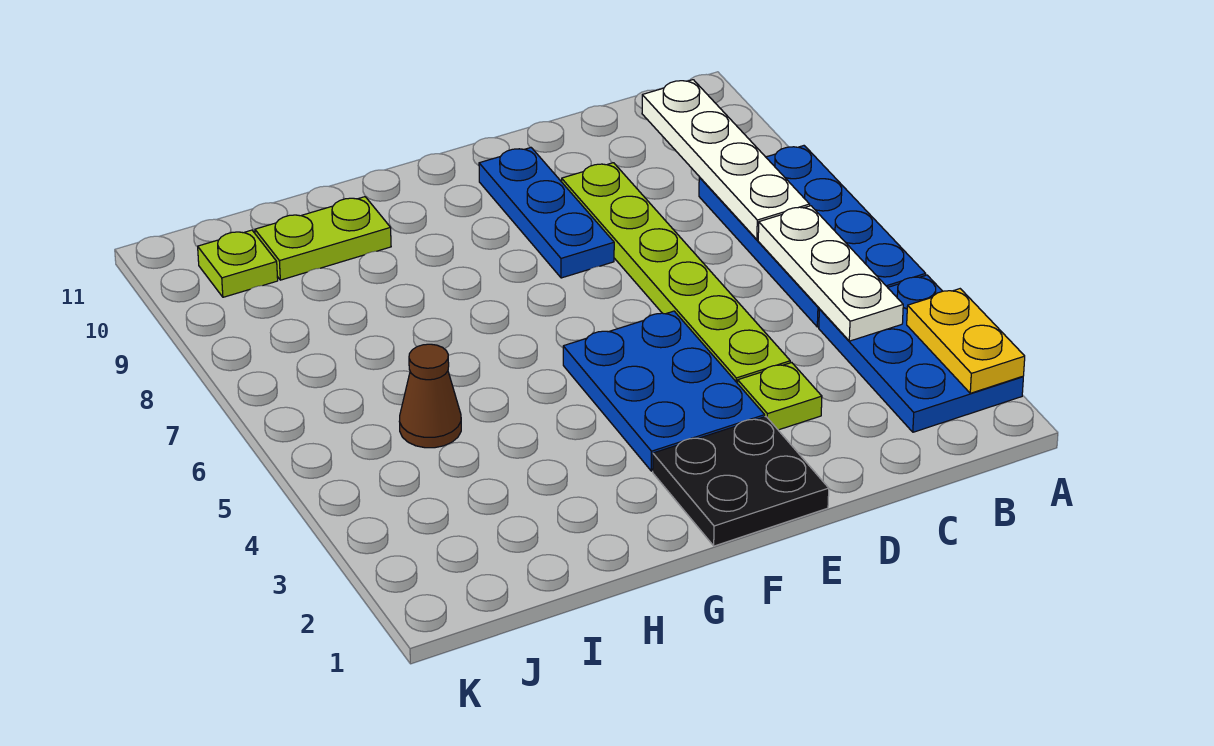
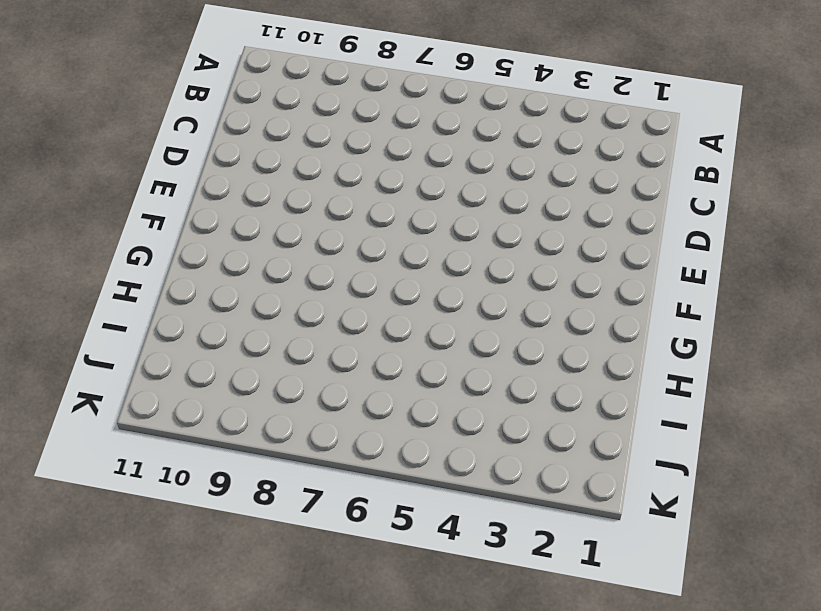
none -> blue plate A2:B4 level 1
none -> blue plate A5:B8 level 1
none -> lime plate D3 level 1

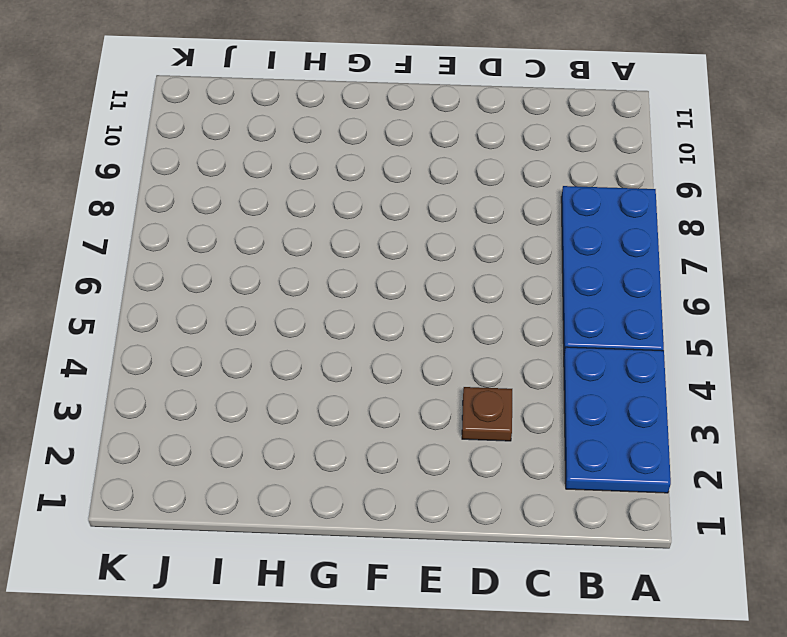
brown plate D3 level 1 -> lime plate D3 level 1
none -> lime plate D4:D9 level 1
none -> black plate E1:F2 level 1
none -> blue plate E3:F5 level 1

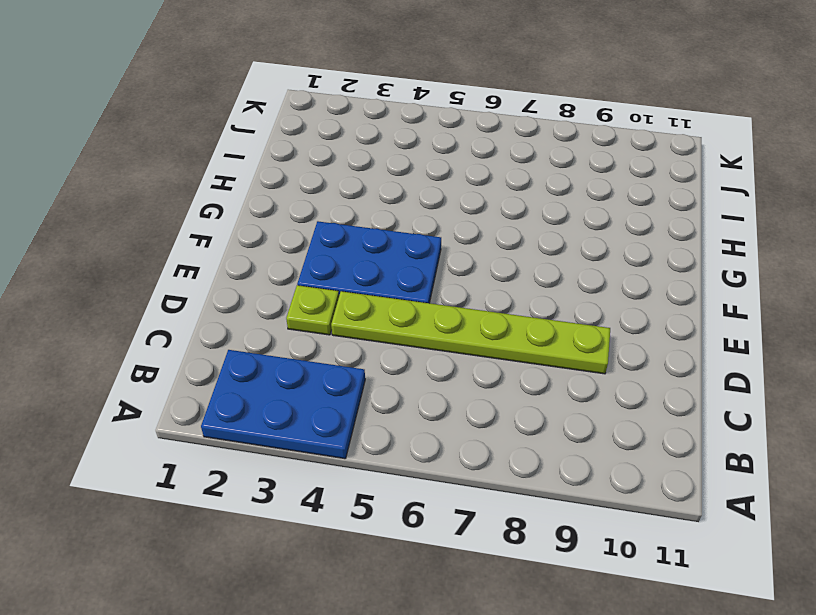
none -> blue plate A5:B8 level 1
none -> black plate E1:F2 level 1
none -> blue plate E8:E10 level 1

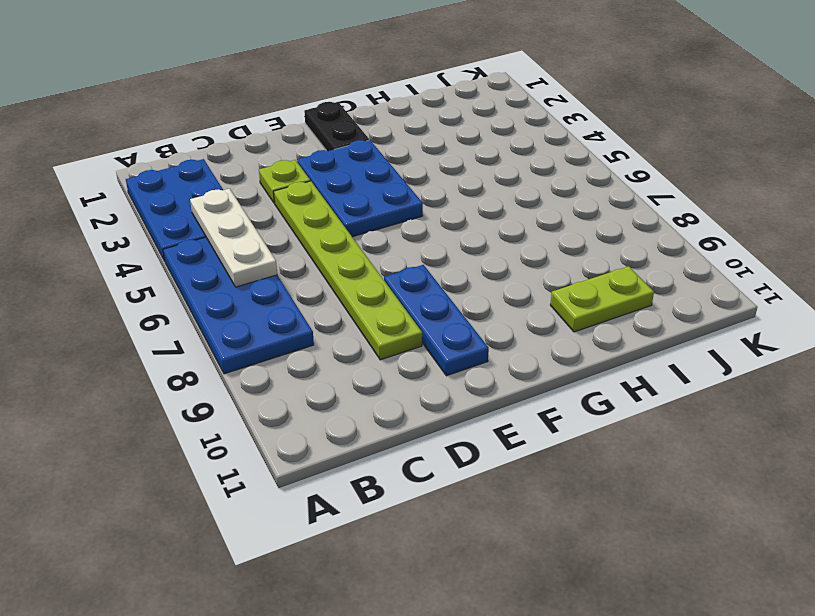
black plate F1:F2 level 1 -> black plate E1:F2 level 1
none -> brown cone I5 level 1
none -> lime plate J10 level 1
none -> yellow plate A2:A3 level 2

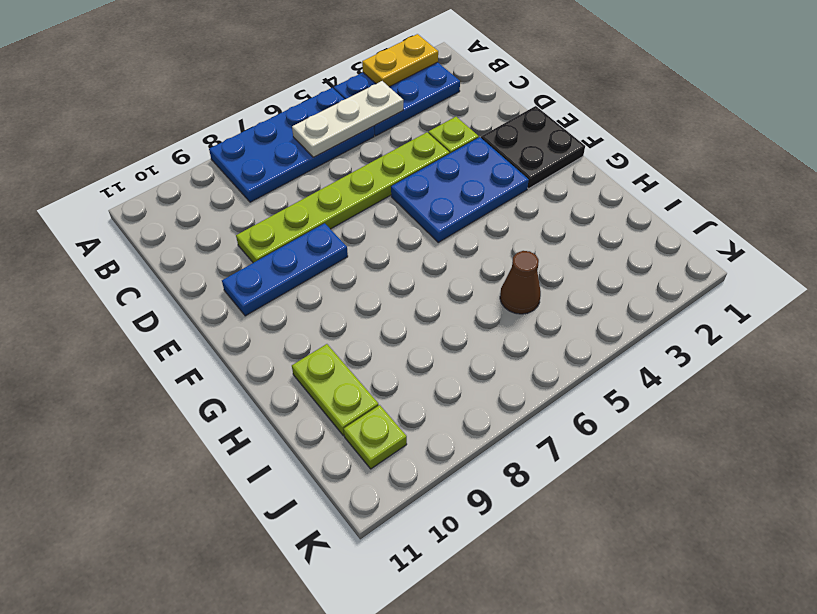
none -> white plate B7:B10 level 2

